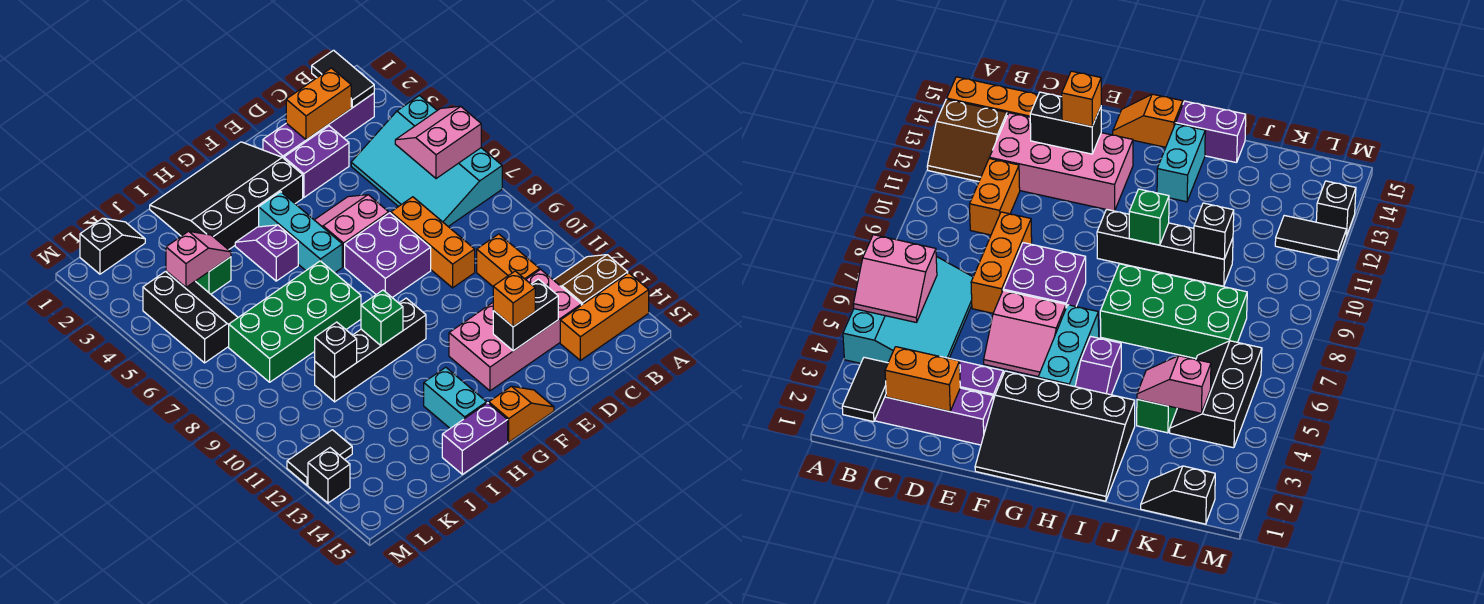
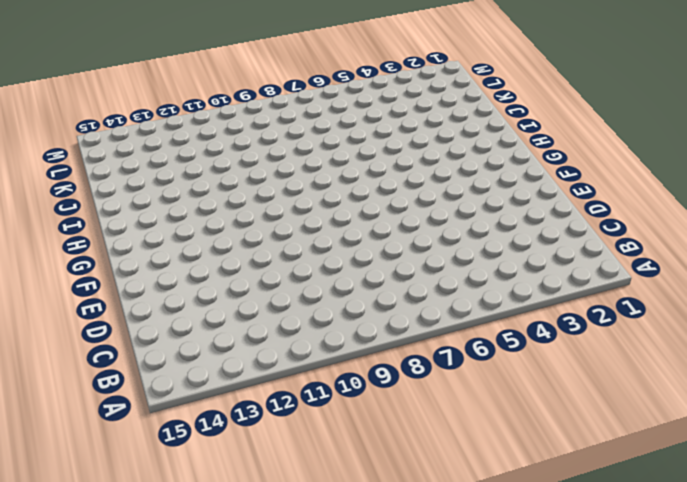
none -> cyan slope A4:C7 level 1 top A
none -> brown slope A12:B13 level 1 top 13
none -> orange brick A14:C14 level 1
none -> purple brick B2:E2 level 1

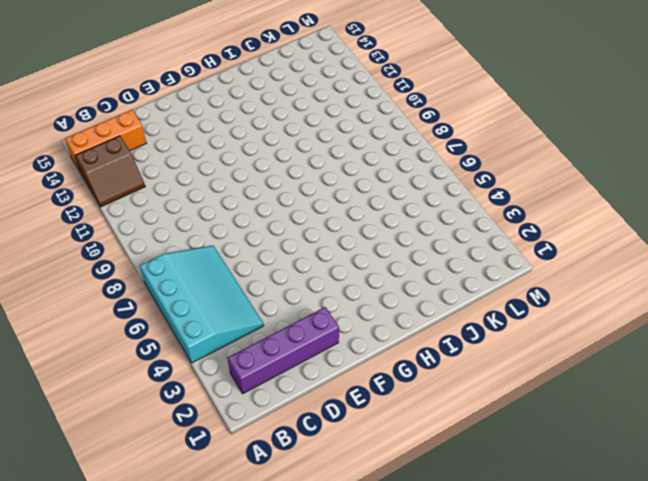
none -> orange brick C10:C11 level 1
none -> pink brick C12:F13 level 1
none -> purple brick D3:E3 level 1
none -> orange brick D7:D9 level 1

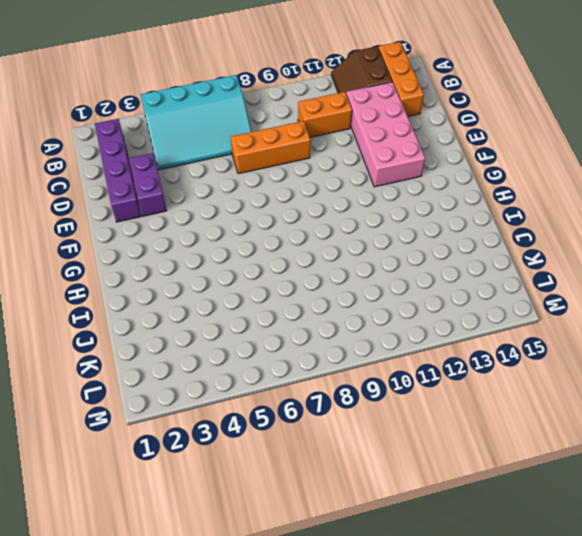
none -> pink slope E5:F6 level 1 top 6
none -> purple brick E7:F8 level 1
none -> black slope F1:I3 level 1 top 3
none -> orange slope F15:G15 level 1 top G

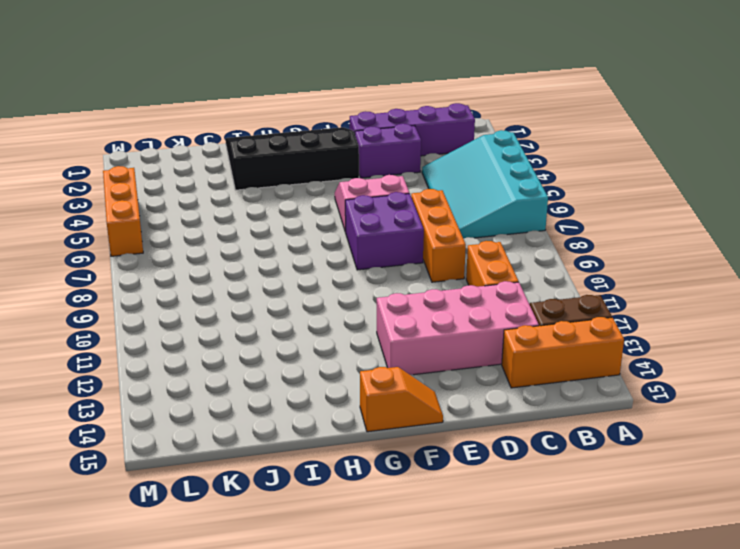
orange brick M4:M6 level 1 -> none
none -> cyan brick G4:G6 level 1
none -> black brick G10:J10 level 1
none -> purple slope H4:H5 level 1 top 5
none -> green brick H7:K8 level 1

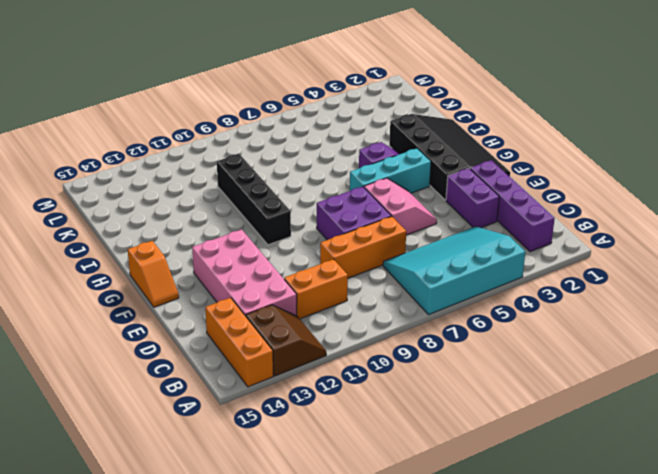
none -> green brick H7:K8 level 1
none -> cyan brick H13:H14 level 1
none -> purple brick H15:I15 level 1
none -> green brick J4 level 1

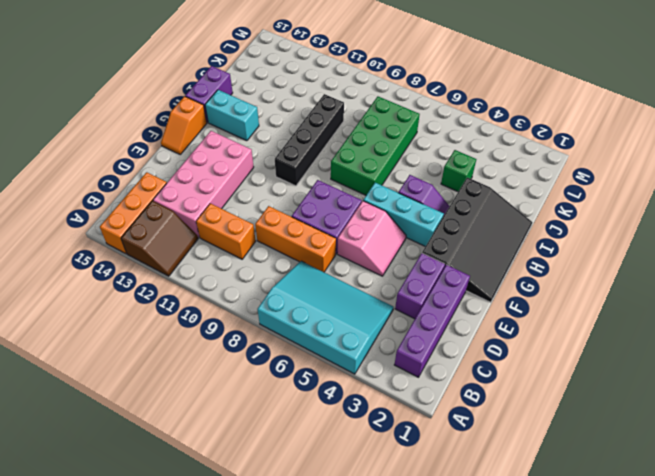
none -> black slope K1:L1 level 1 top L
none -> black slope K4:L6 level 1 top L
none -> black tile L12:M12 level 1
none -> black brick M13 level 1

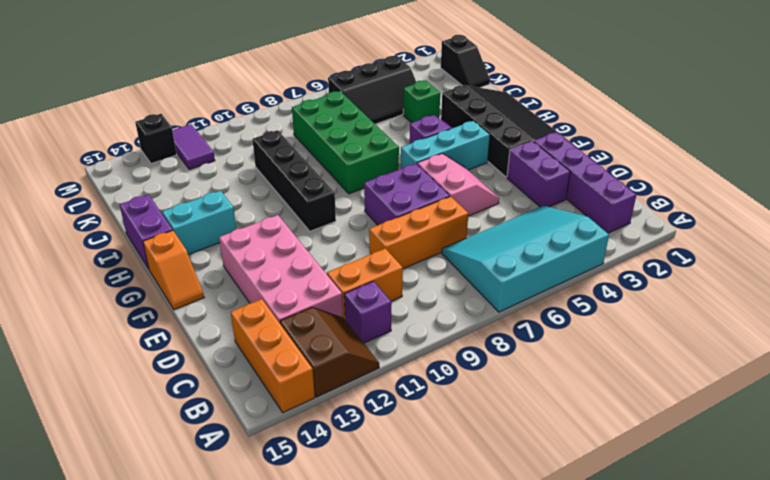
purple brick B11 level 1 -> none
purple tile L12:M12 level 1 -> black tile L12:M12 level 1
none -> pink slope A5:B6 level 2 top 6
none -> black tile B1:B2 level 2
none -> orange brick C2:D2 level 2
none -> black brick D13:E13 level 2

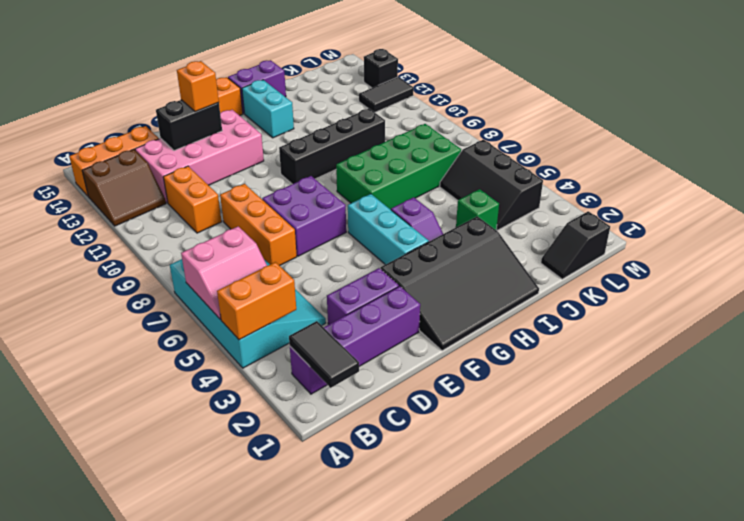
orange brick A4:B4 level 2 -> orange brick C2:D2 level 2
none -> pink slope E5:F6 level 1 top 6
none -> green brick H10 level 2
none -> pink slope J4:K4 level 2 top K
none -> black brick J10 level 2

